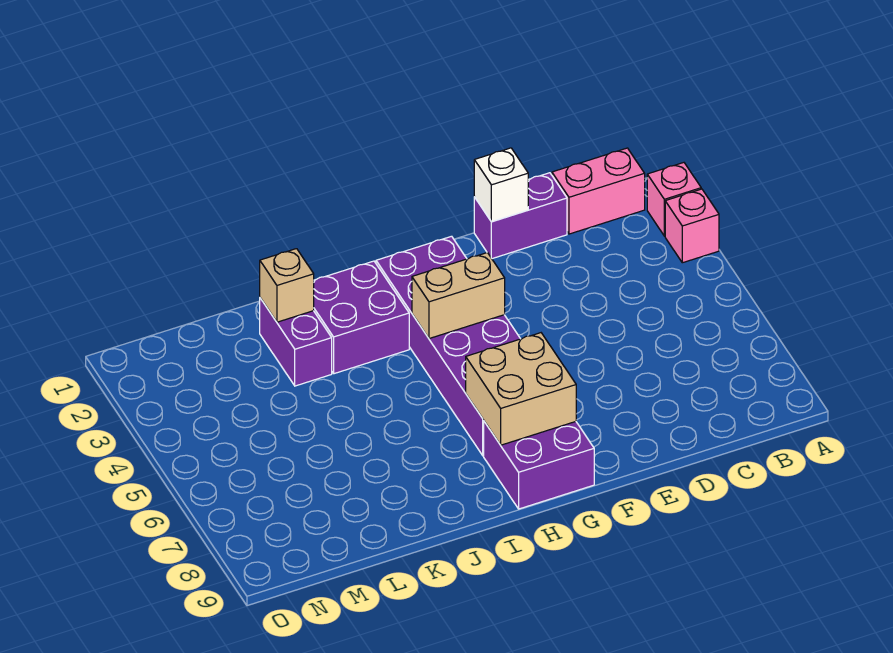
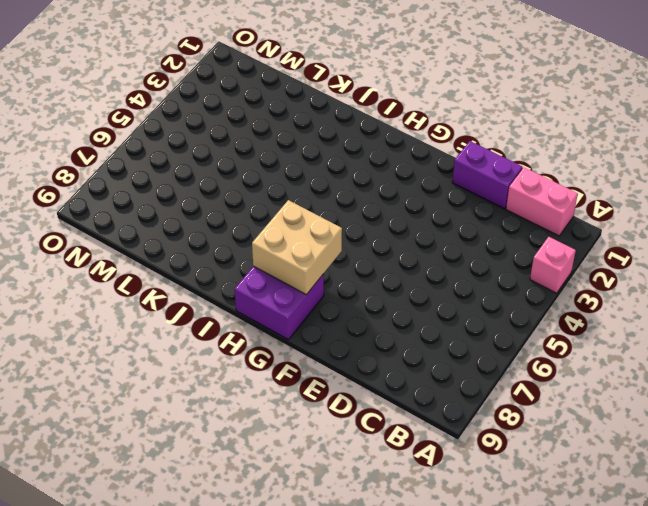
none -> pink brick A2 level 1
none -> purple brick G2:H7 level 1
none -> purple brick I2:J3 level 1

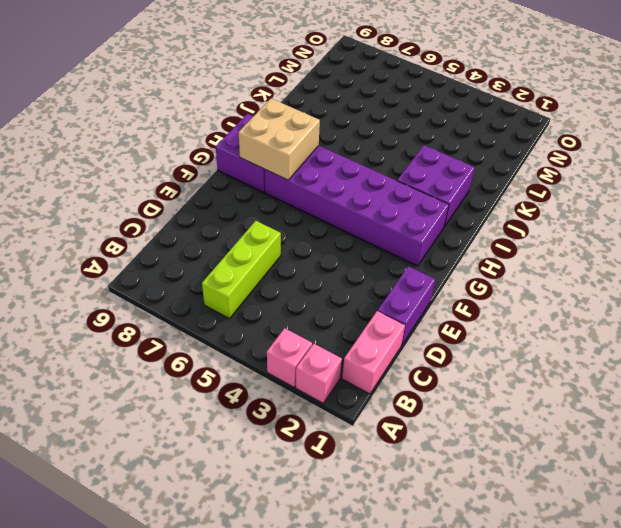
lime brick B6:D6 level 1 -> none
none -> purple brick K2:K3 level 1
none -> white brick E1 level 2
none -> tan brick G4:H4 level 2

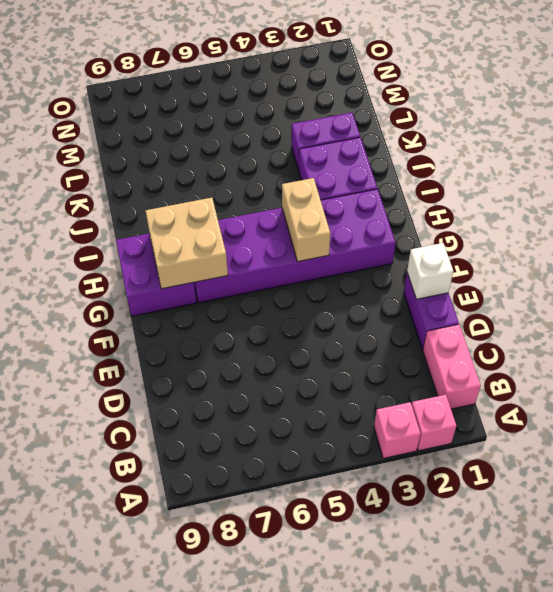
none -> tan brick K2 level 2

